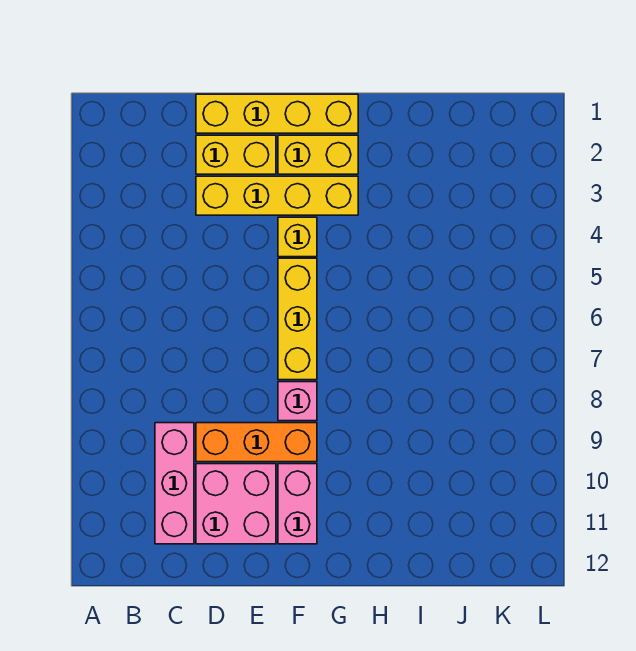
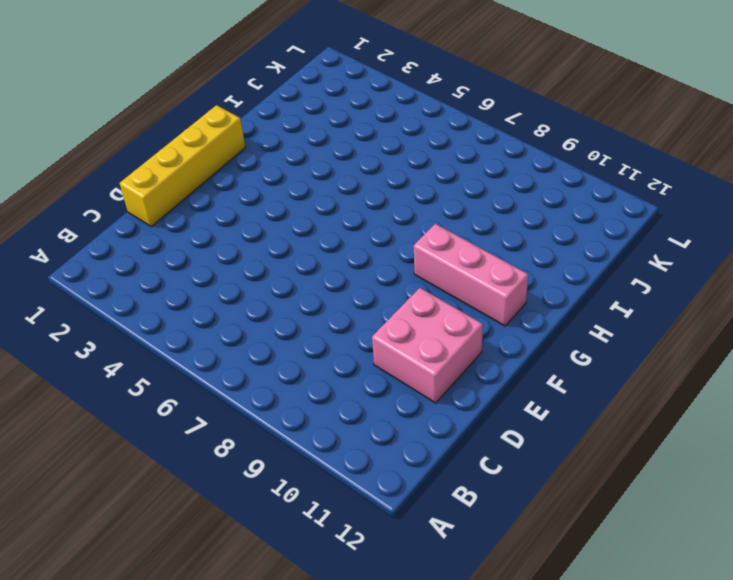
pink brick G9:G11 level 1 -> pink brick C9:C11 level 1
none -> yellow brick D2:E2 level 1
none -> yellow brick D3:G3 level 1

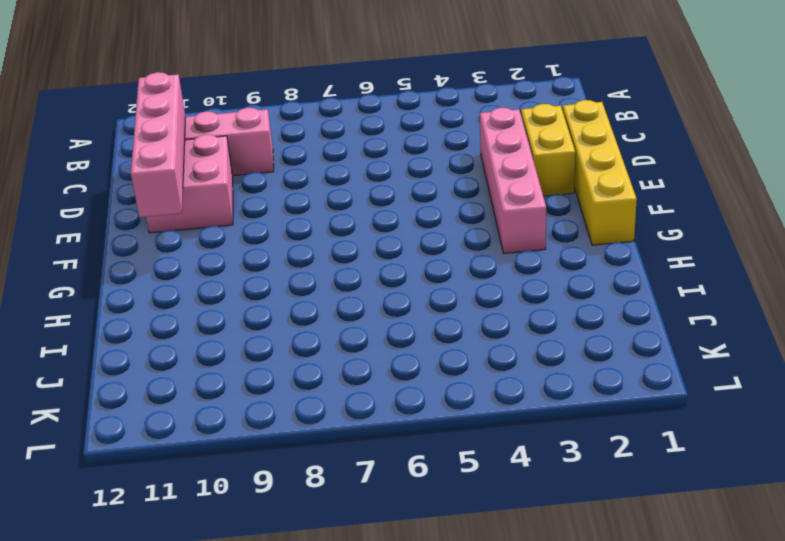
pink brick C11:F11 level 2 -> none
pink brick D3:G3 level 1 -> yellow brick D3:G3 level 1
none -> orange brick D9:F9 level 1
none -> yellow brick F2:G2 level 1

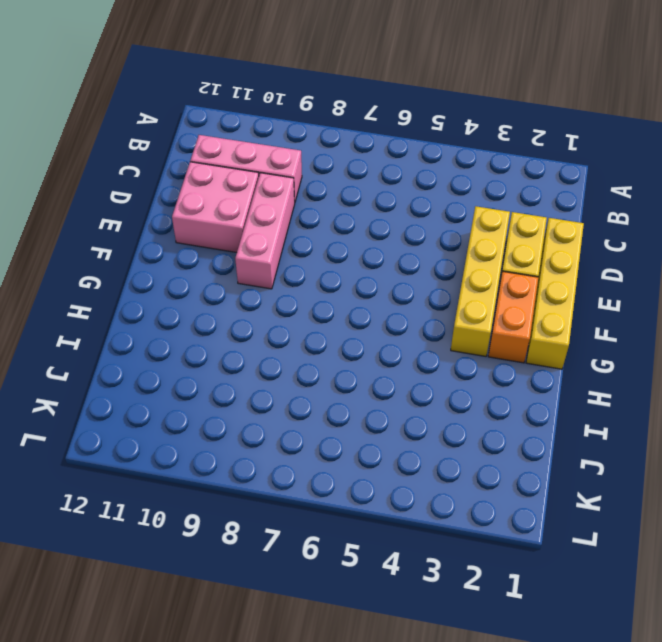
pink brick D9:F9 level 1 -> orange brick D9:F9 level 1
orange brick F2:G2 level 1 -> yellow brick F2:G2 level 1
none -> yellow brick F4 level 1
none -> yellow brick F5:F7 level 1

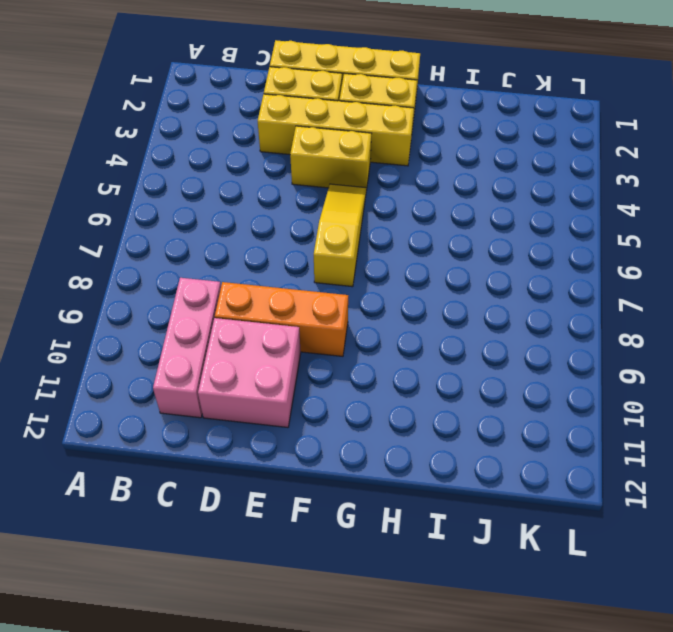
yellow brick E4:F4 level 1 -> yellow brick F4 level 1
yellow slope F5:F7 level 1 top 7 -> yellow brick F5:F7 level 1
none -> pink brick F8 level 1
none -> pink brick F10:F11 level 1

